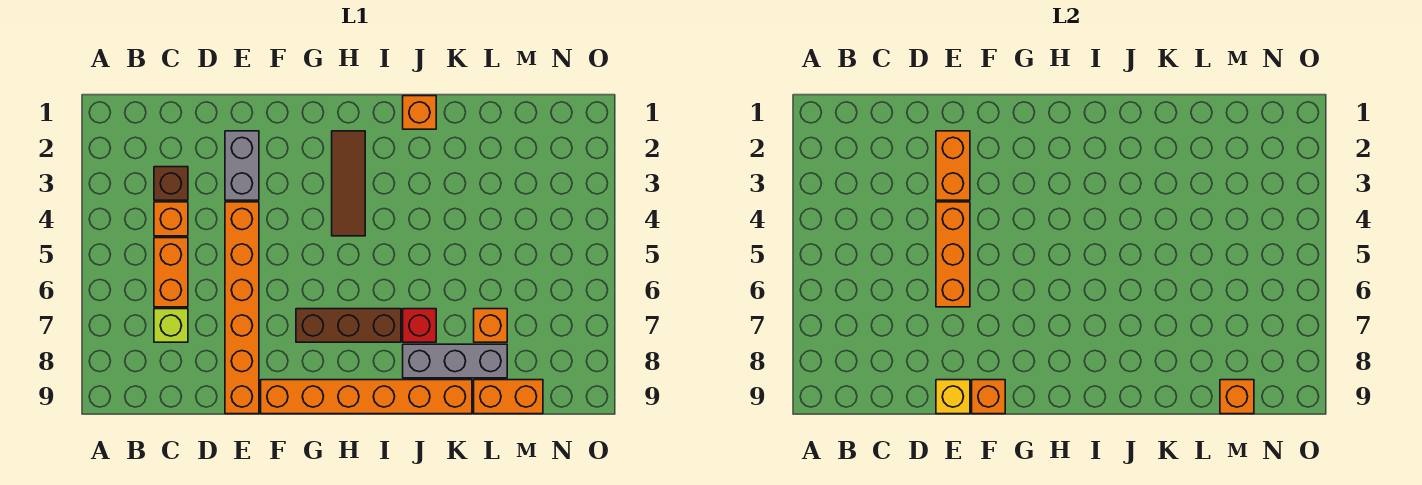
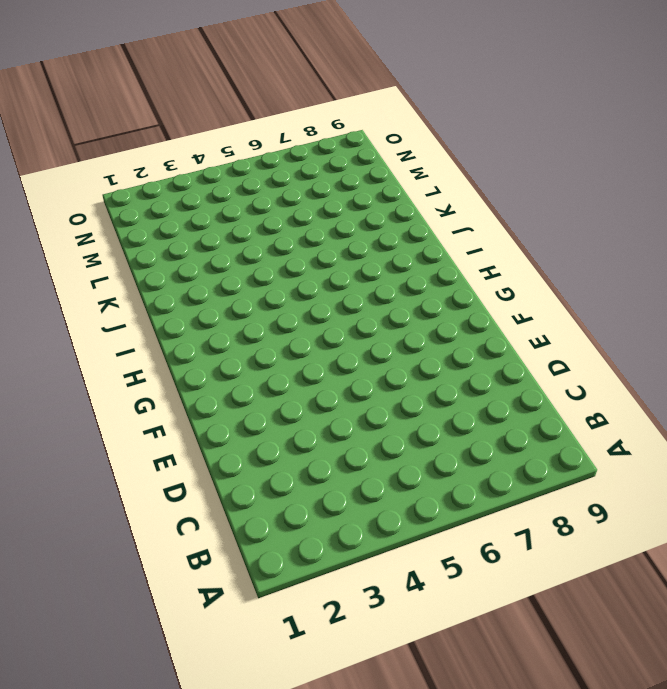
none -> brown brick C3 level 1
none -> orange brick C4 level 1
none -> orange brick C5:C6 level 1

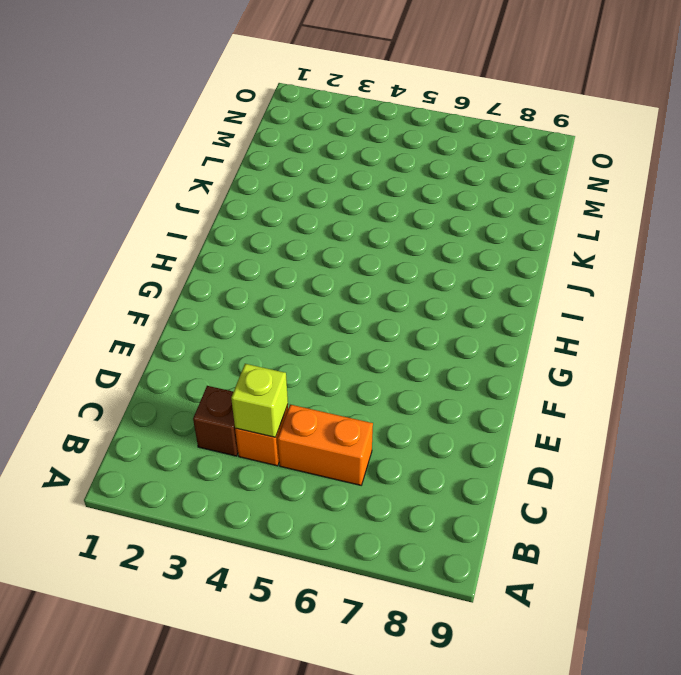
lime brick C4 level 2 -> lime brick C7 level 1
none -> grey brick E2:E3 level 1
none -> orange brick E4:E9 level 1
none -> orange brick F9:K9 level 1

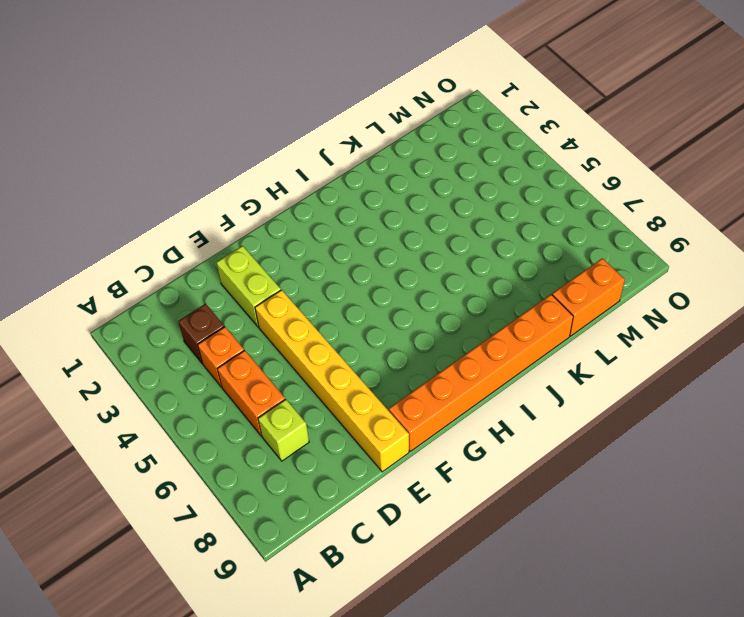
lime brick E2:E3 level 1 -> grey brick E2:E3 level 1
yellow brick E4:E9 level 1 -> orange brick E4:E9 level 1
none -> brown brick G7:I7 level 1
none -> brown tile H2:H4 level 1
none -> orange brick J1 level 1

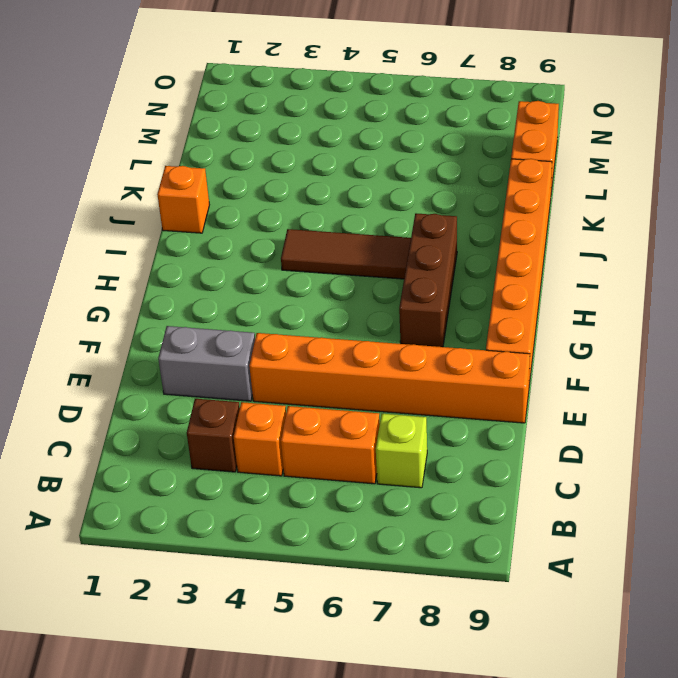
brown tile I4:I6 level 1 -> brown tile H2:H4 level 1
none -> red brick J7 level 1
none -> grey brick J8:L8 level 1
none -> orange brick L7 level 1

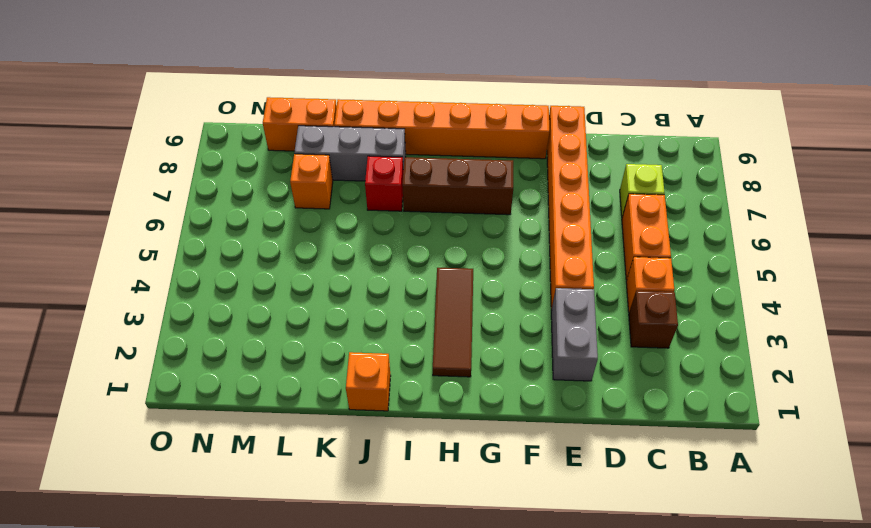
none -> orange brick E2:E3 level 2
none -> orange brick E4:E6 level 2
none -> yellow brick E9 level 2

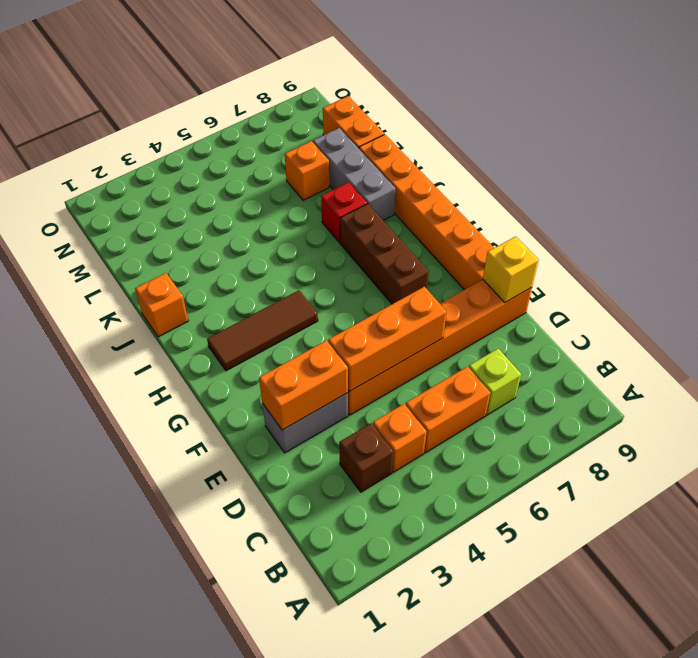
none -> orange brick F9 level 2
none -> orange brick M9 level 2

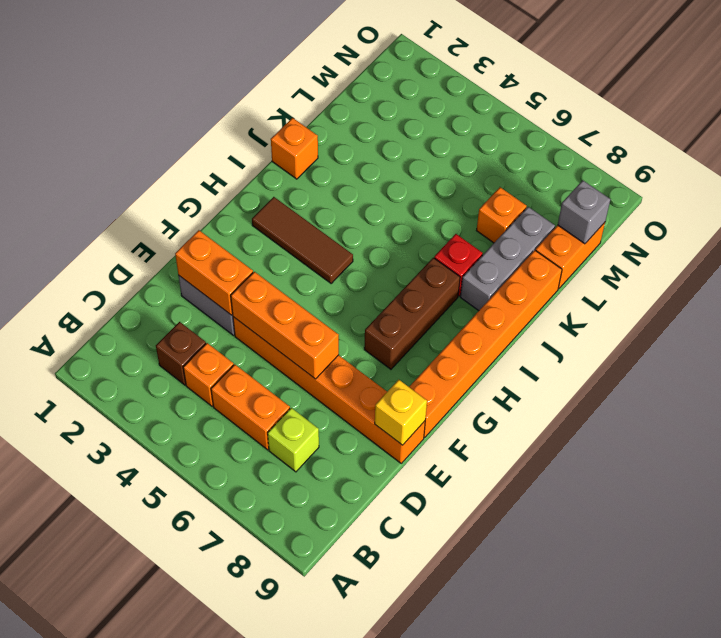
grey brick M9 level 2 -> orange brick M9 level 2
none -> orange brick F9 level 2

